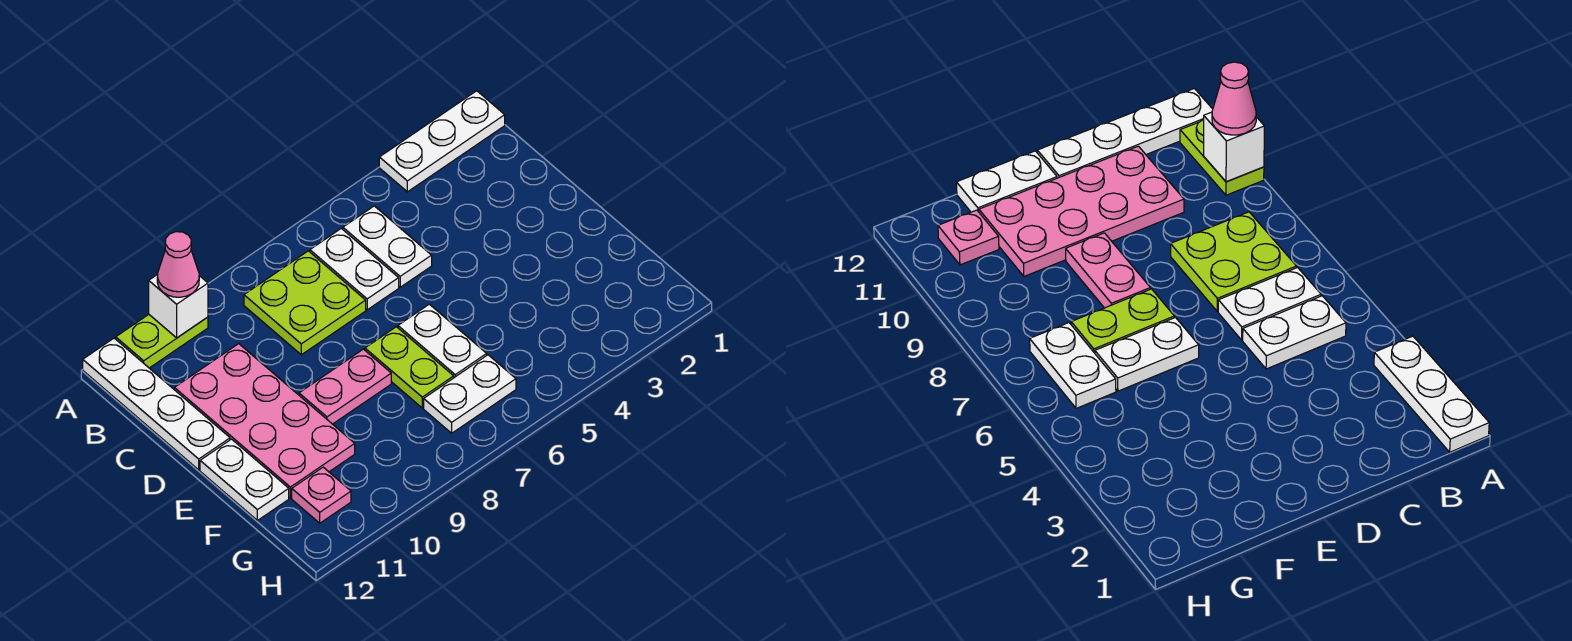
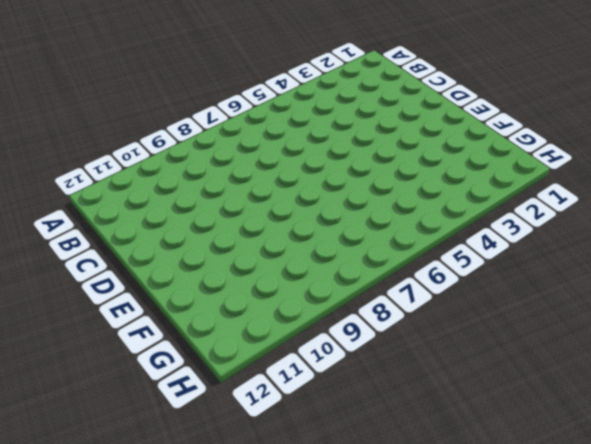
none -> white plate A1:A3 level 1
none -> lime plate A10:A11 level 1
none -> white plate A12:D12 level 1

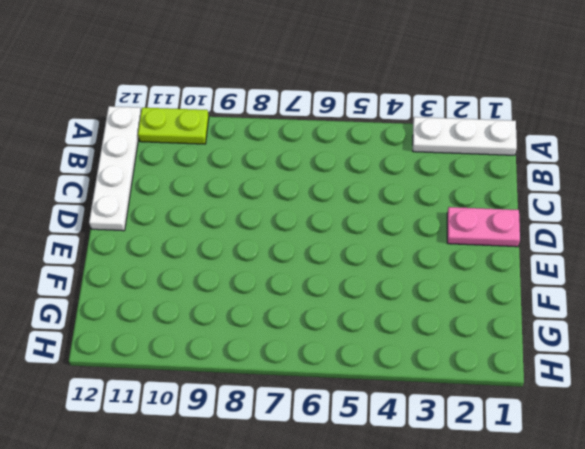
pink plate D1:D2 level 1 -> pink plate E8:E9 level 1
none -> white plate B5:C5 level 1
none -> white plate B6:C6 level 1
none -> lime plate B7:C8 level 1

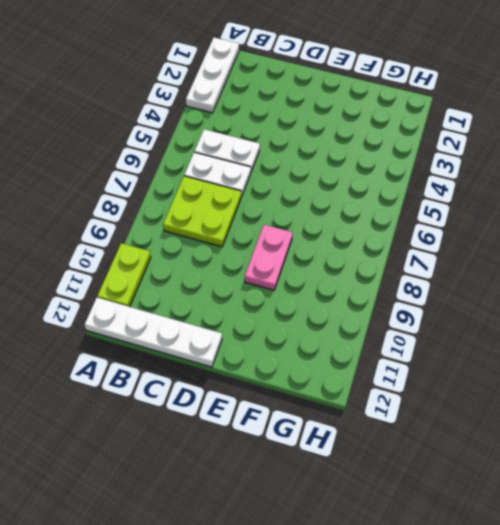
none -> pink plate C10:F11 level 1
none -> white plate E6:F6 level 1
none -> lime plate E7:F7 level 1

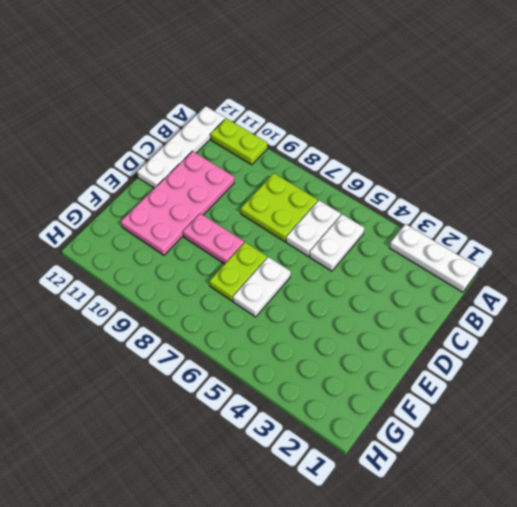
none -> white plate E12:F12 level 1
none -> white plate G6:G7 level 1
none -> pink plate G11 level 1

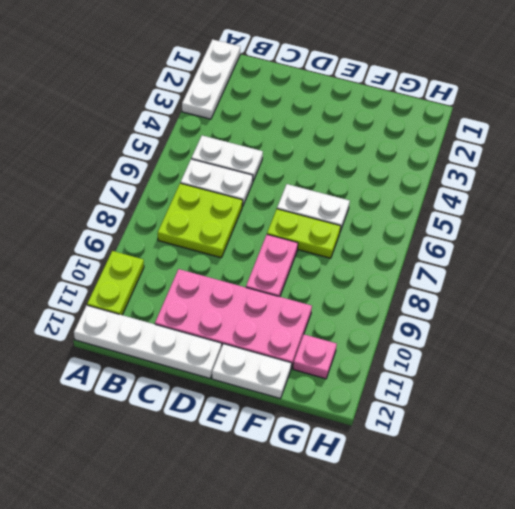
none -> white plate G6:G7 level 1
none -> white brick A10 level 2
none -> pink cone A10 level 3

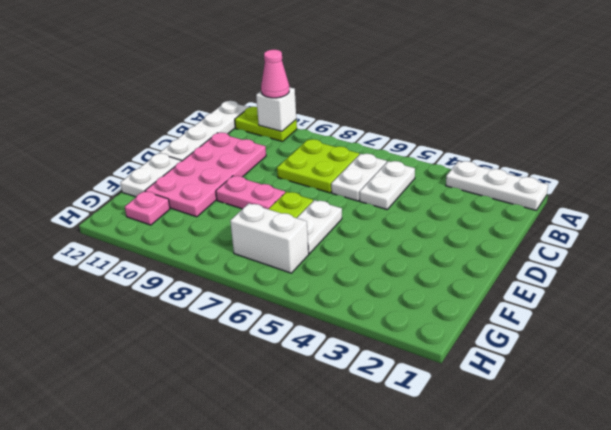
white brick G6:G7 level 1 -> white plate G6:G7 level 1

